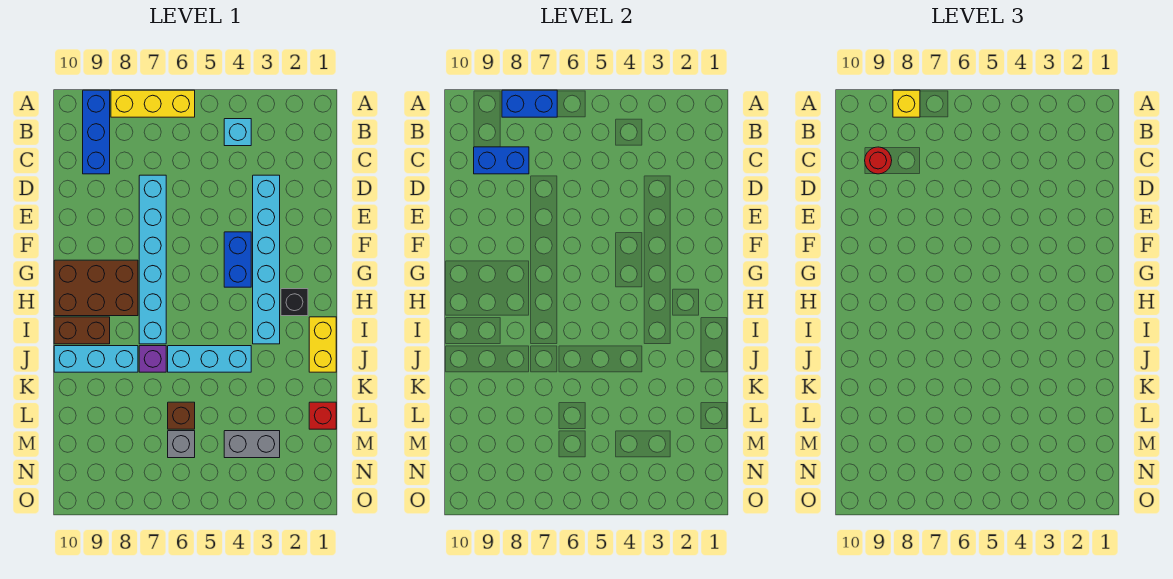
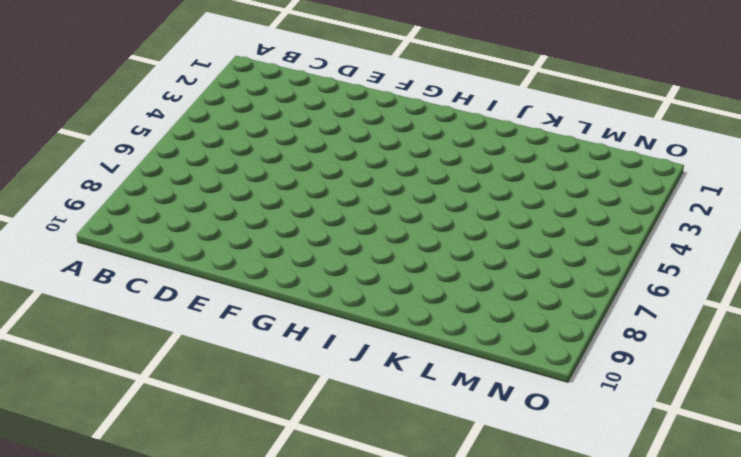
none -> yellow brick A6:A8 level 1
none -> blue brick A9:C9 level 1
none -> cyan brick B4 level 1

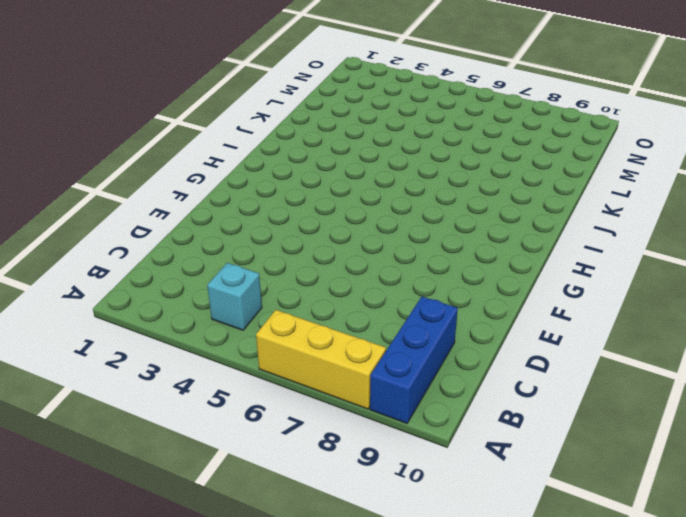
none -> cyan brick D3:I3 level 1
none -> cyan brick D7:I7 level 1
none -> blue brick F4:G4 level 1

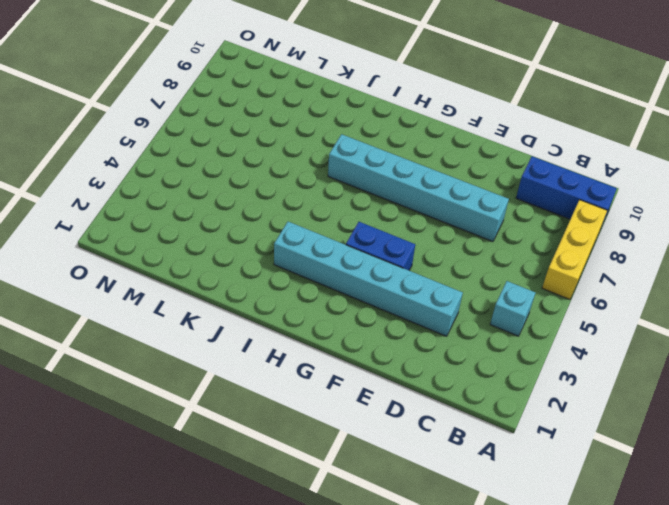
none -> brown brick G8:H10 level 1
none -> black brick H2 level 1
none -> yellow brick I1:J1 level 1

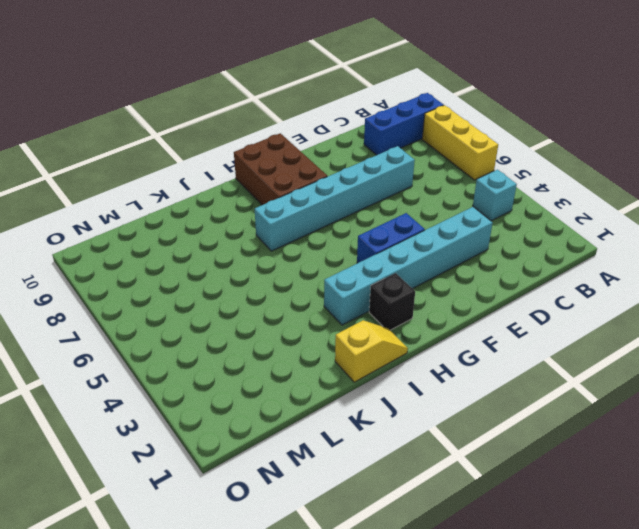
yellow slope I1:J1 level 1 top J -> yellow brick I1:J1 level 1
none -> brown brick I9:I10 level 1
none -> cyan brick J4:J6 level 1
none -> purple brick J7 level 1

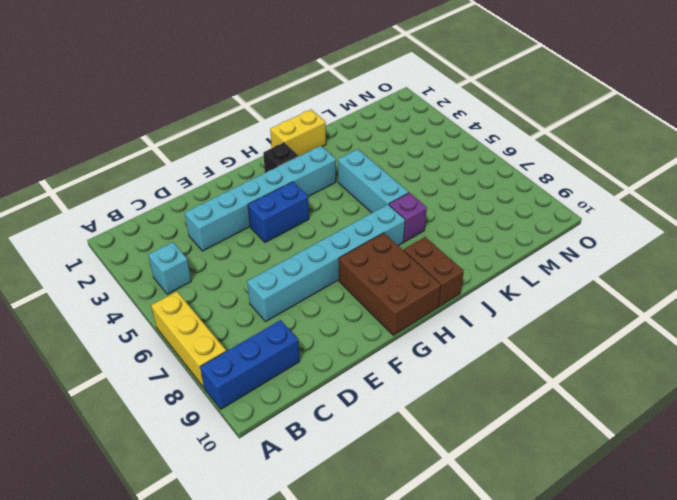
none -> cyan brick J8:J10 level 1
none -> red brick L1 level 1
none -> brown brick L6 level 1

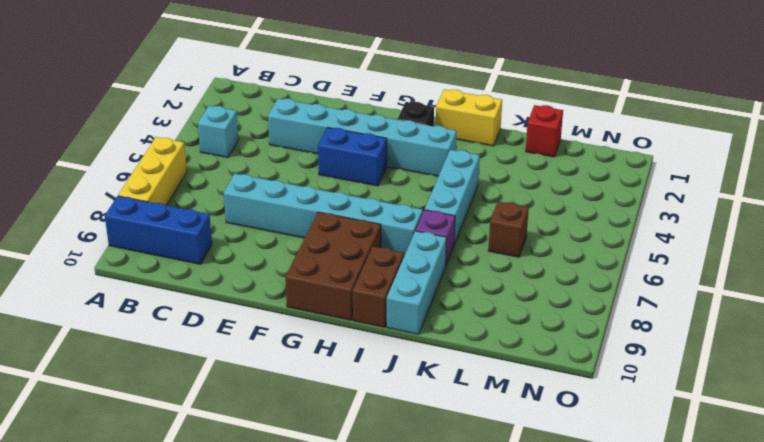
none -> grey brick M3:M4 level 1
none -> grey brick M6 level 1
none -> blue brick A7:A8 level 2

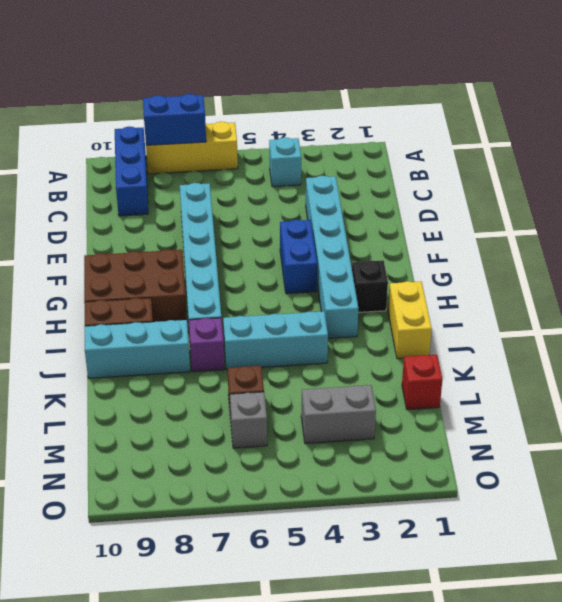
none -> blue brick C8:C9 level 2
none -> yellow brick A8 level 3
none -> red round brick C9 level 3

